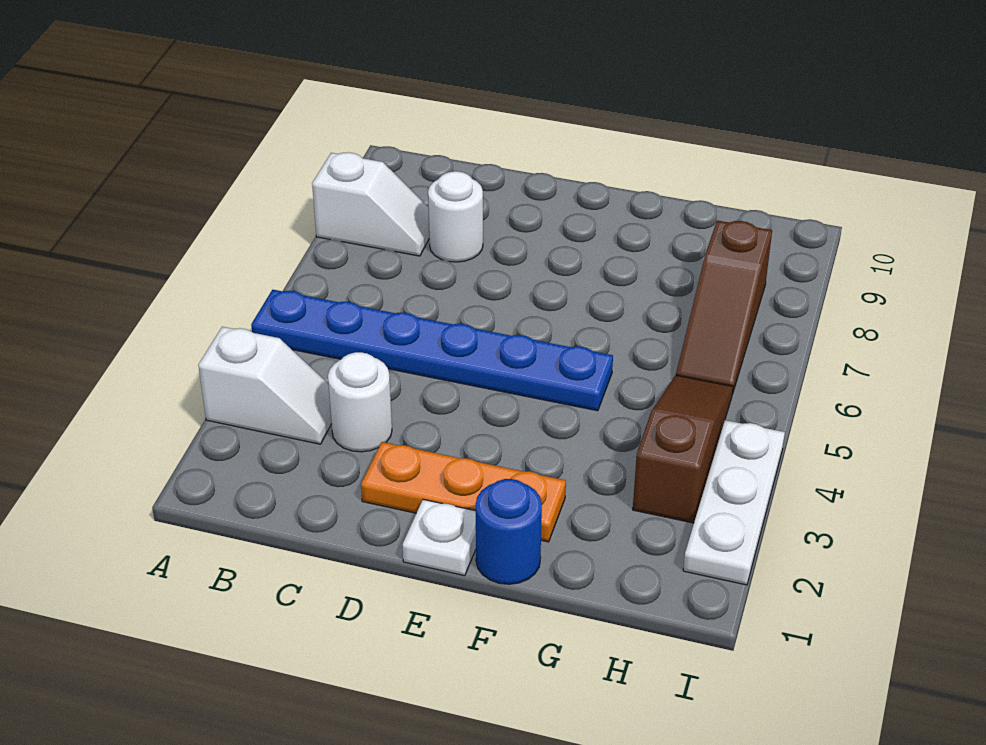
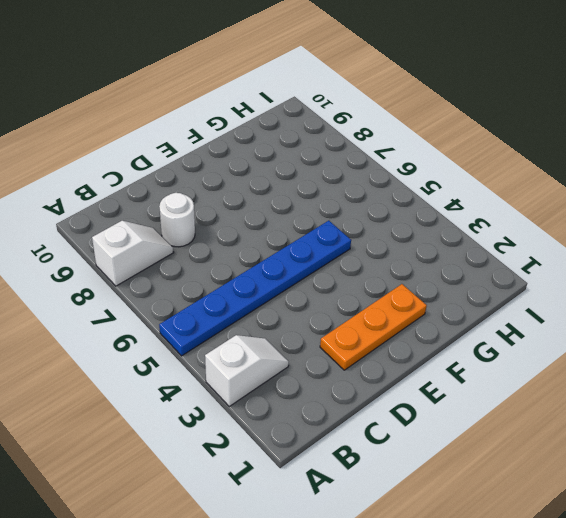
none -> white round brick C3 level 1
none -> white plate E1 level 1

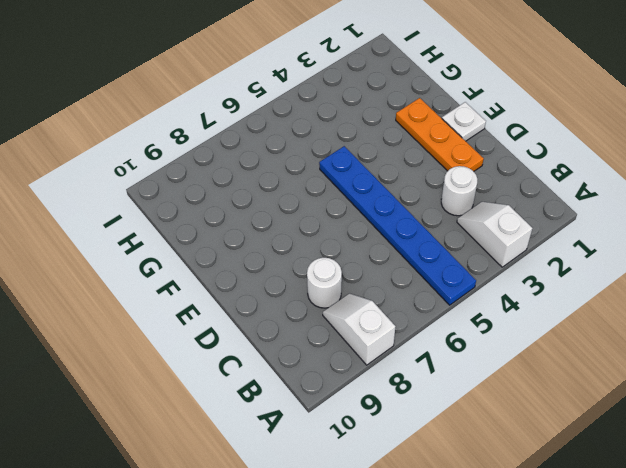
none -> blue round brick F1 level 1
none -> brown slope H3:H5 level 1 top 3

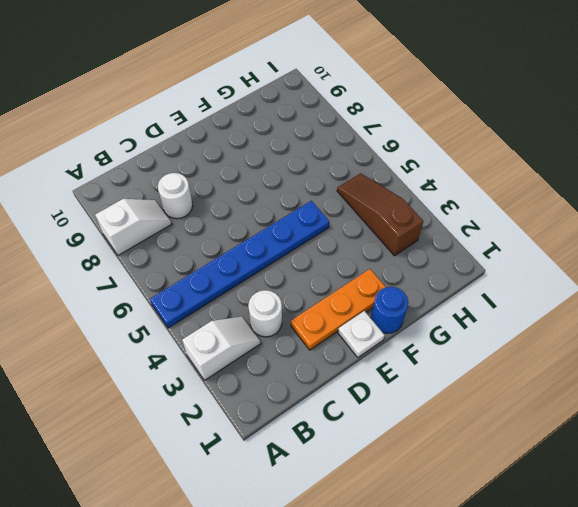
none -> brown slope H6:H8 level 1 top 8
none -> white plate I2:I4 level 1

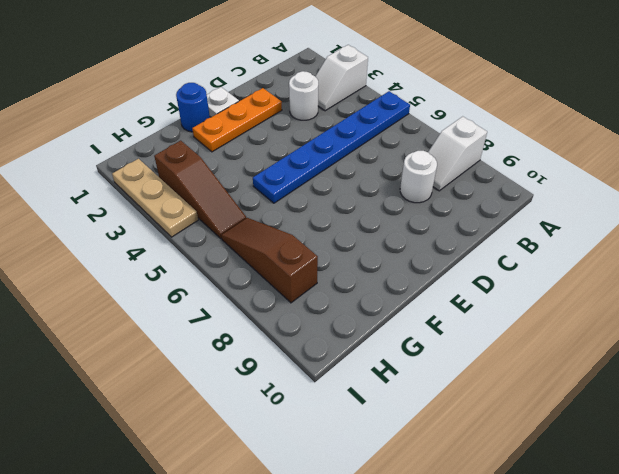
tan plate I2:I4 level 1 -> white plate I2:I4 level 1

